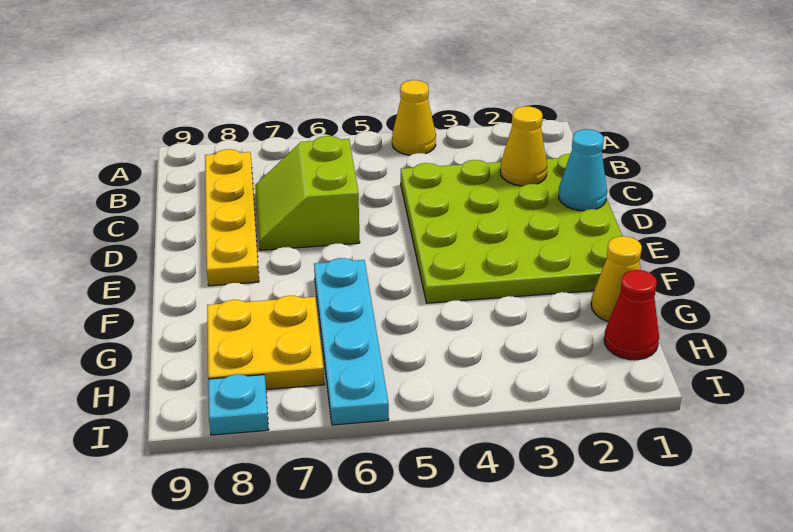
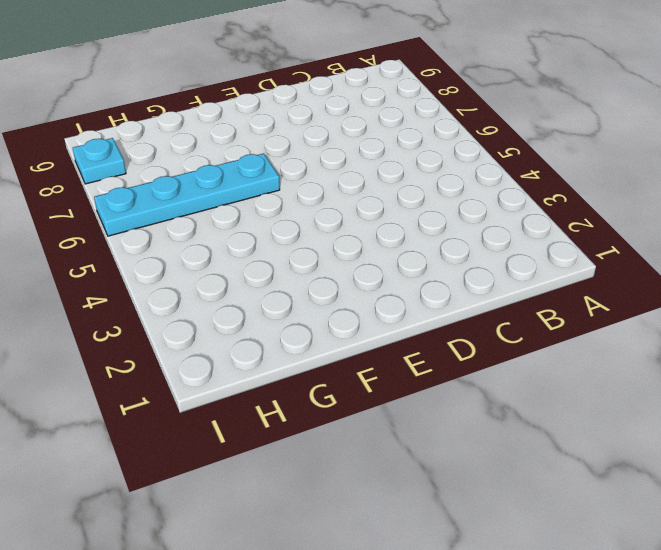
none -> yellow cone A4 level 1
none -> yellow plate B8:E8 level 1

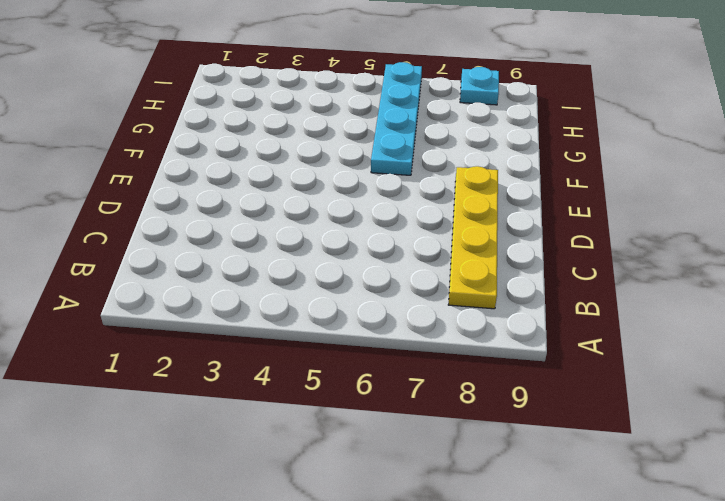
none -> yellow cone A4 level 1
none -> lime plate C1:F4 level 1

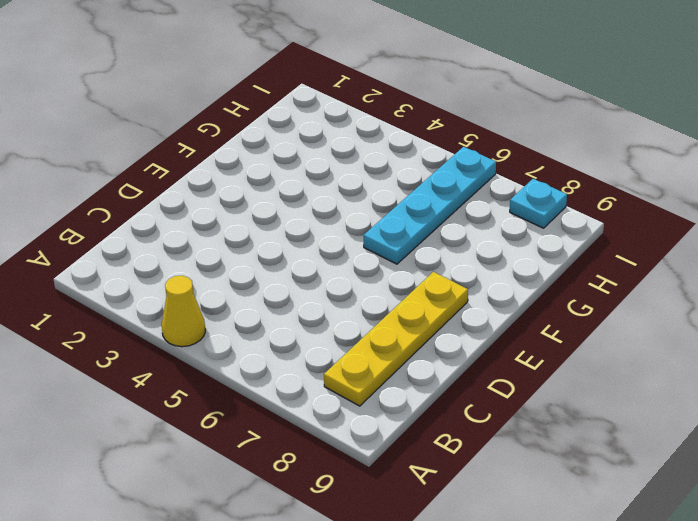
none -> lime plate C1:F4 level 1
none -> lime slope C6:D7 level 1 top 6

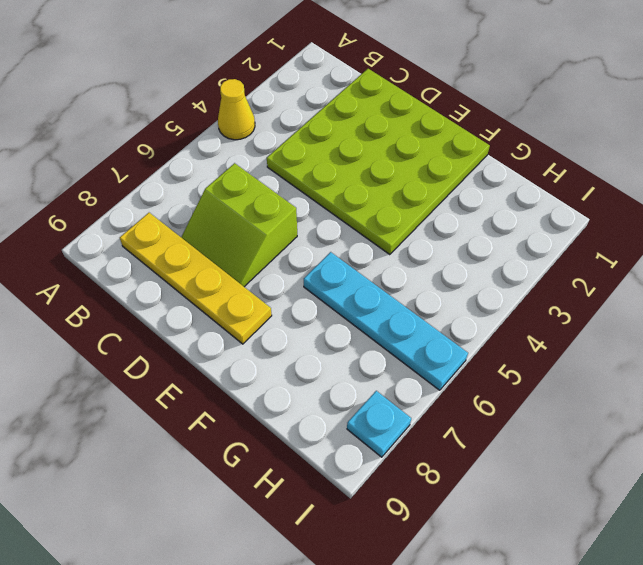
none -> yellow cone G1 level 1
none -> yellow plate G7:H8 level 1

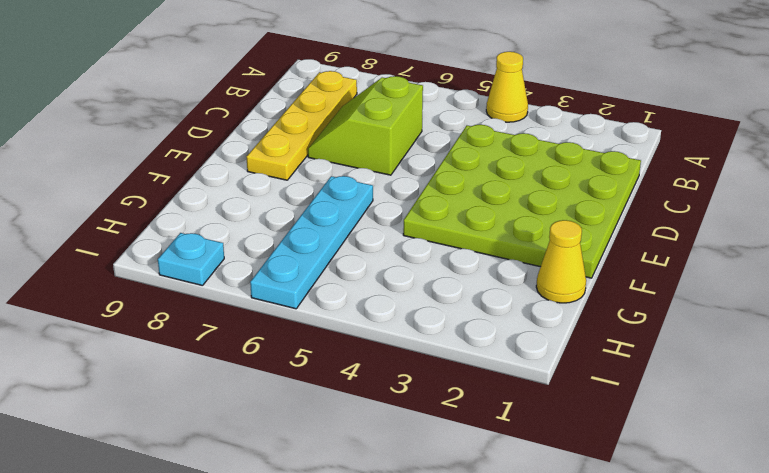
none -> yellow plate G7:H8 level 1
none -> red cone H1 level 1

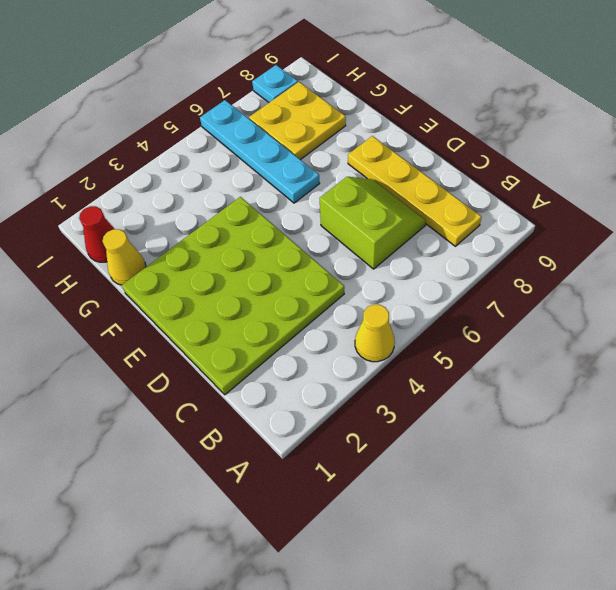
none -> yellow cone C2 level 2
none -> cyan cone D1 level 2

